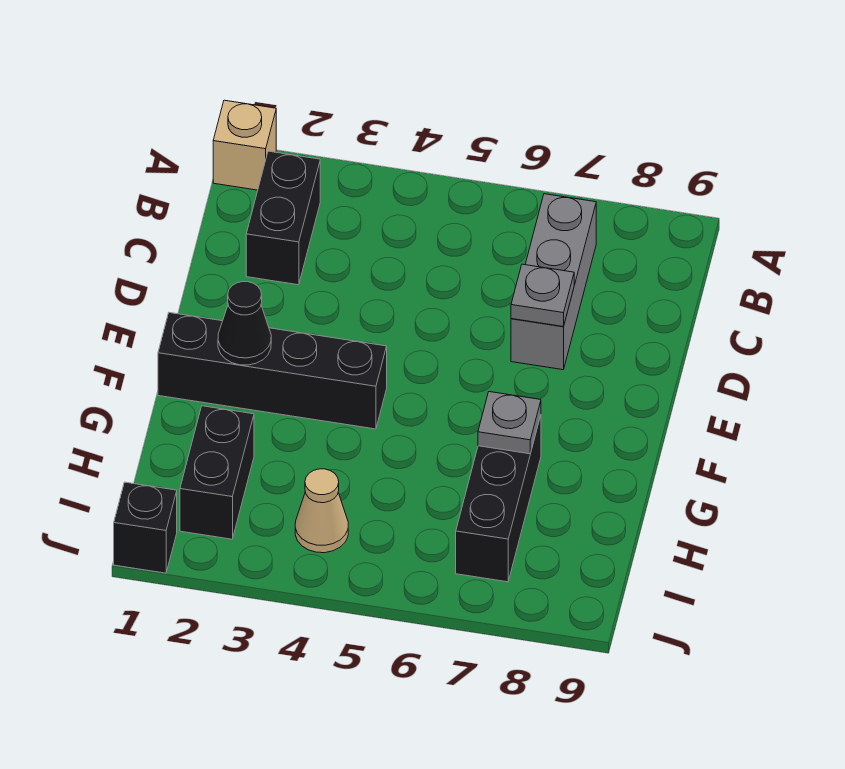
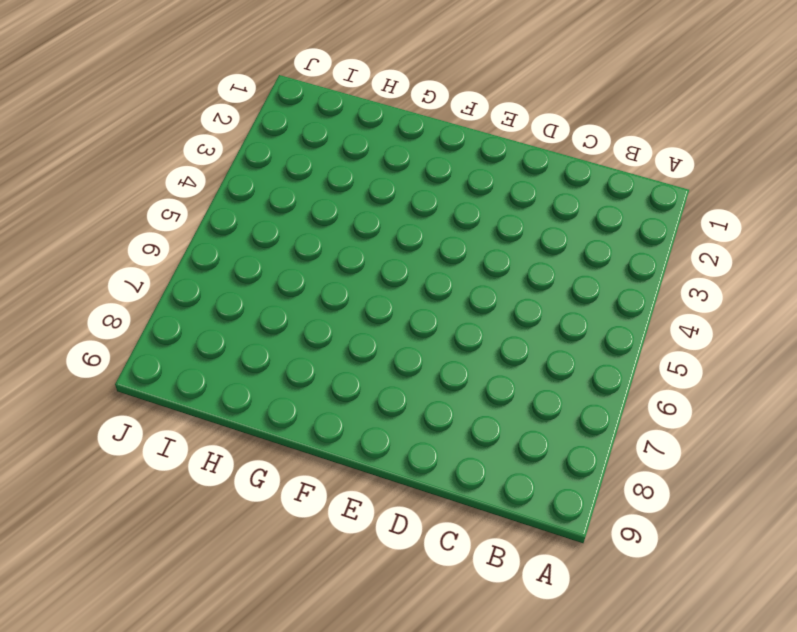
none -> tan brick A1 level 1
none -> black brick B2:C2 level 1

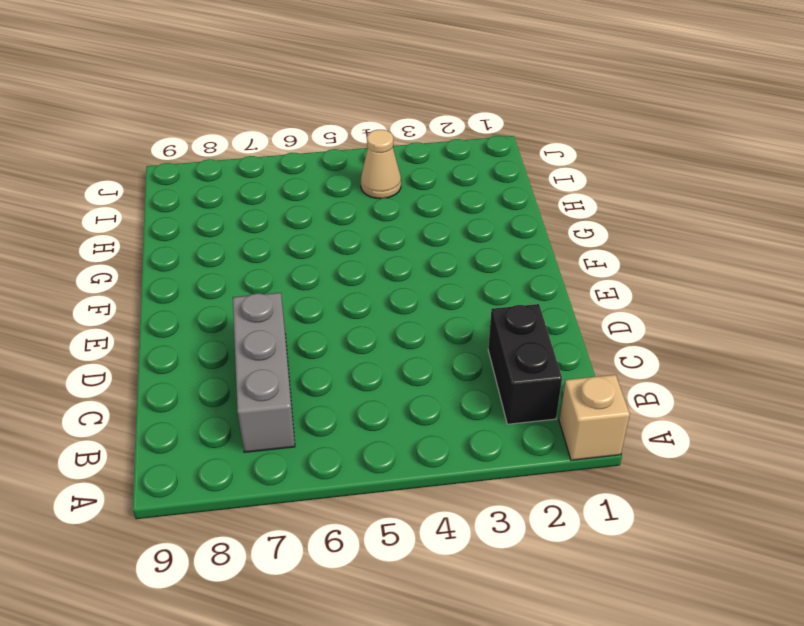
none -> black brick F1:F4 level 1
none -> black brick G7:I7 level 1

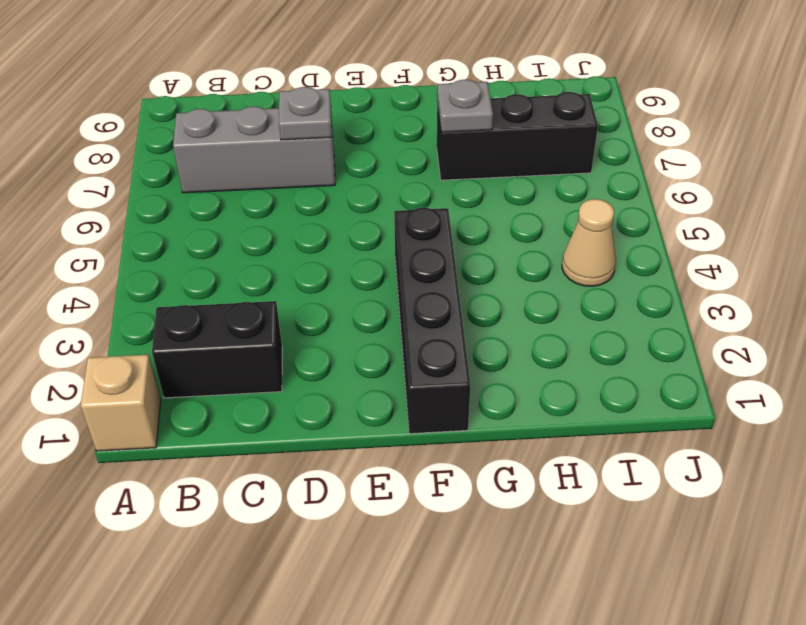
none -> black brick H2:I2 level 1
none -> black brick J1 level 1

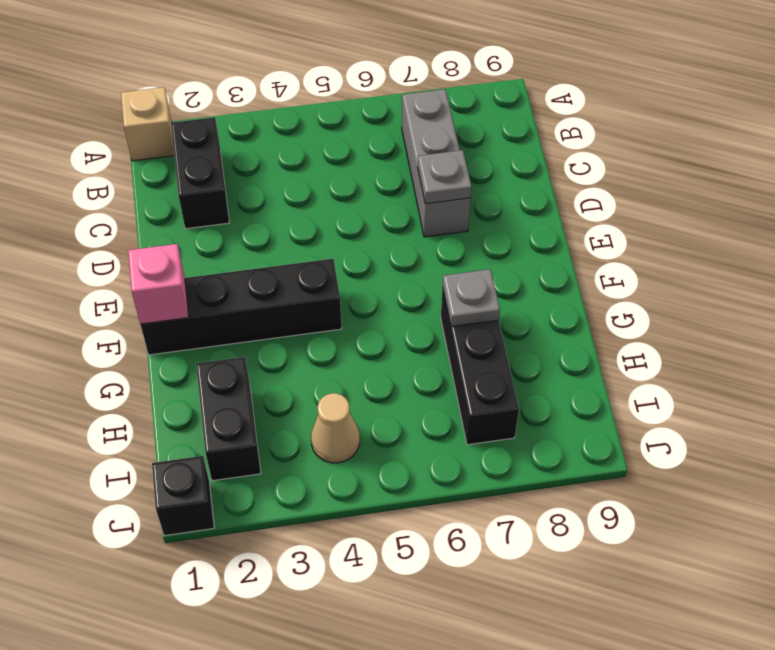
pink brick F1 level 2 -> none
none -> black cone F2 level 2

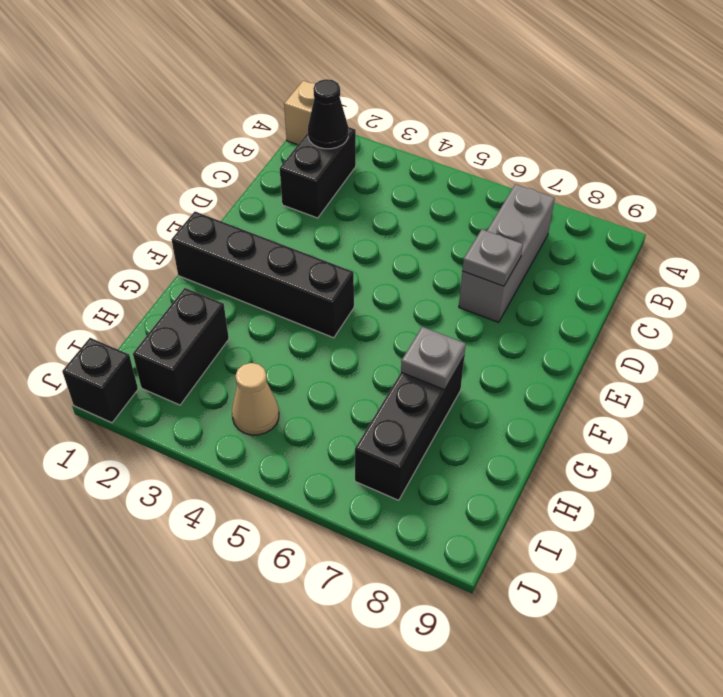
black cone B2 level 2 -> black cone F2 level 2

